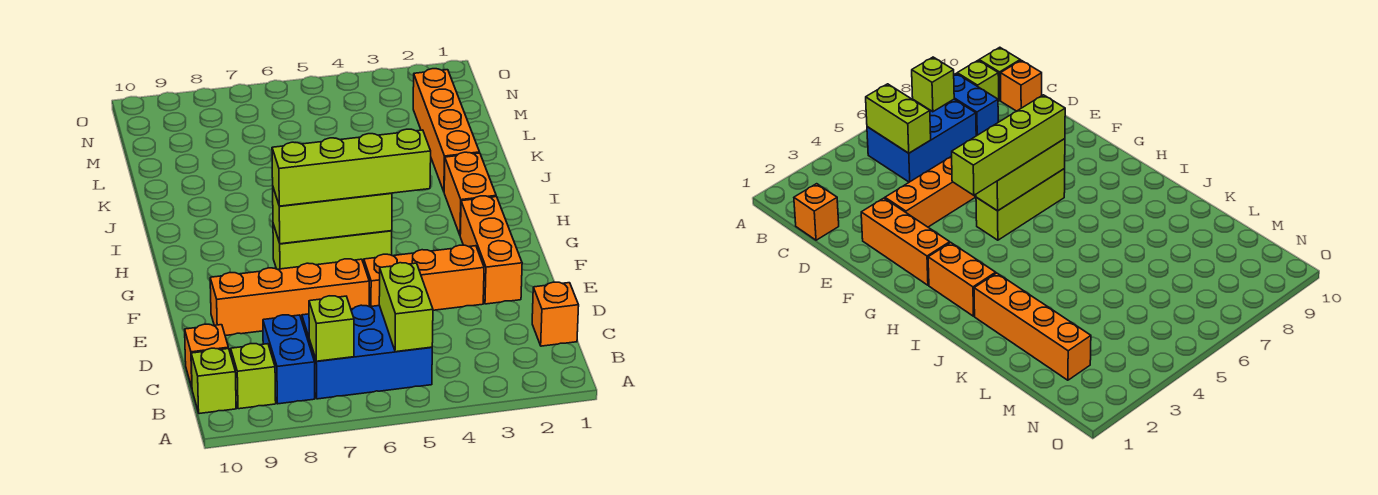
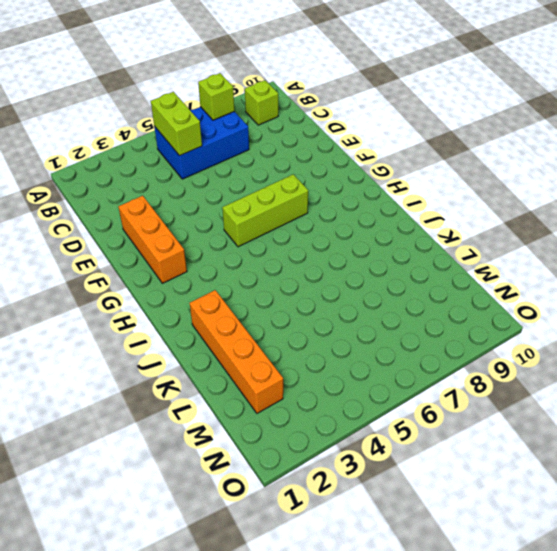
none -> blue brick B8:C8 level 1
none -> lime brick B10 level 1
none -> orange brick C1 level 1

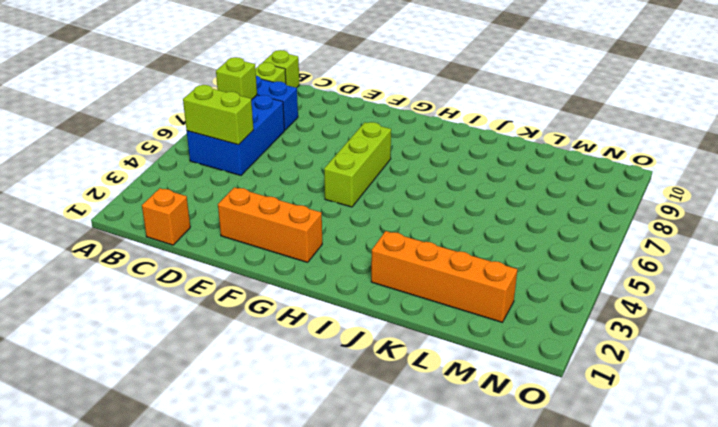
none -> orange brick C10 level 1
none -> orange brick E3:E5 level 1
none -> orange brick E6:E9 level 1

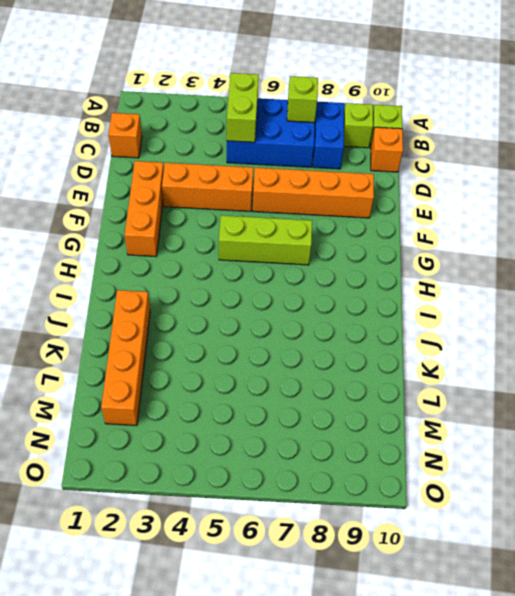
none -> orange brick H2:I2 level 1
none -> lime brick G5:G7 level 2
none -> lime brick G4:G7 level 3

